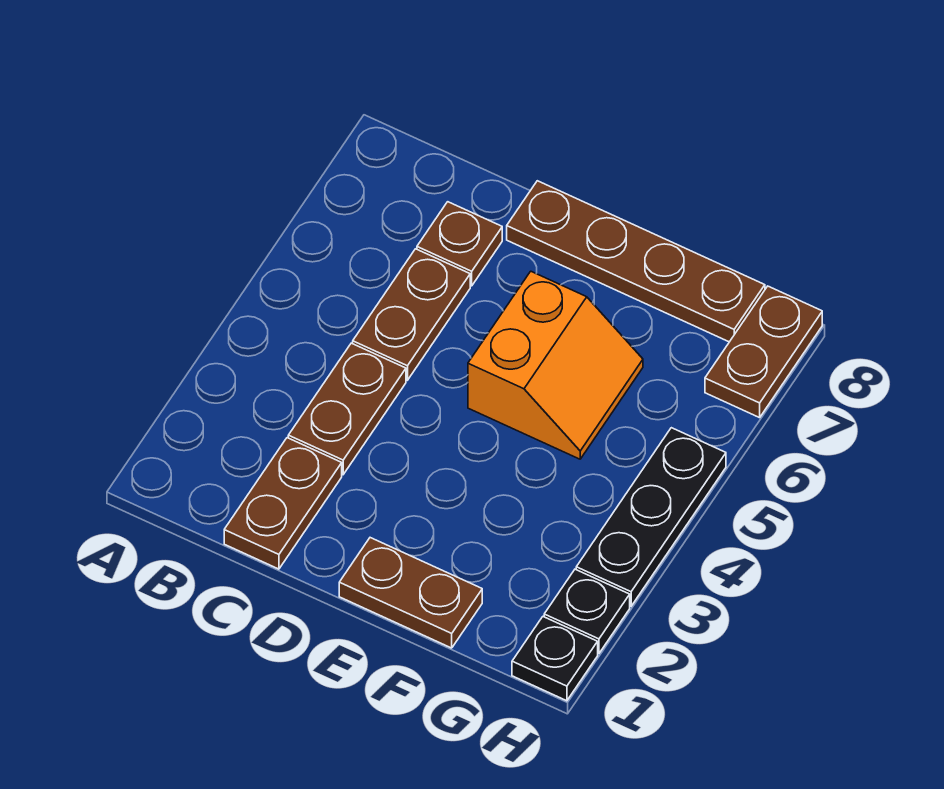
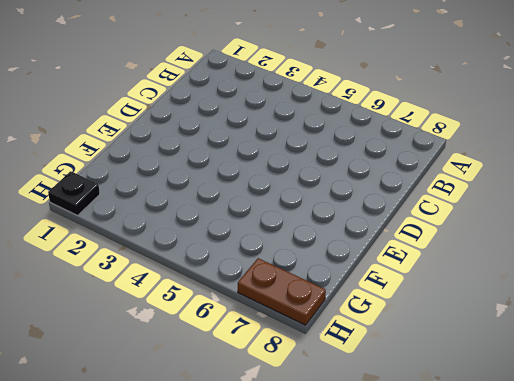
none -> brown plate C1:C2 level 1
none -> brown plate C3:C4 level 1

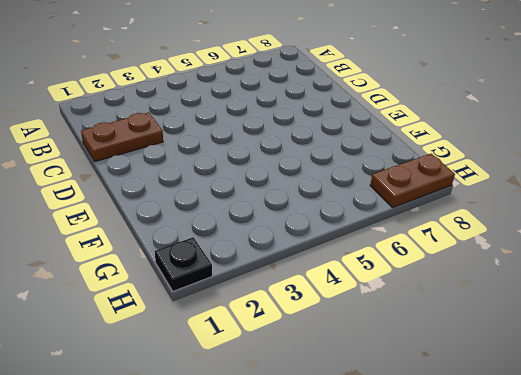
none -> brown plate C3:C4 level 1
none -> brown plate C5:C6 level 1

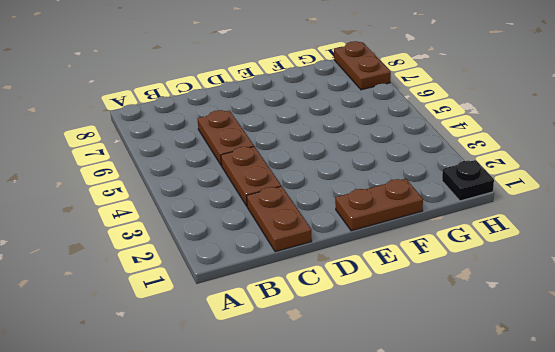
none -> brown plate C7 level 1
none -> brown plate D8:G8 level 1

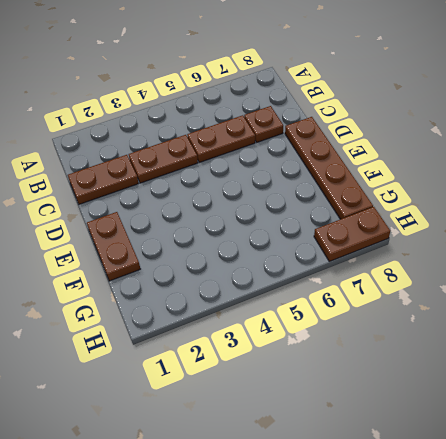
none -> orange slope E5:F6 level 1 top E
none -> black plate H1 level 1

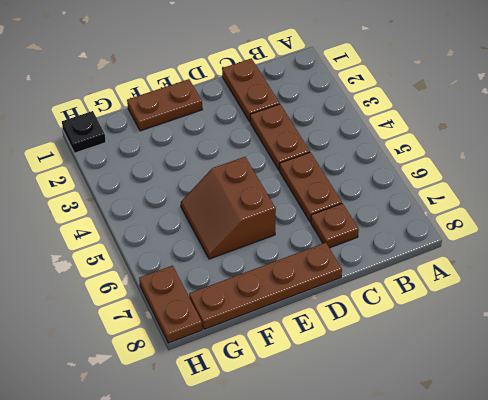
brown slope E5:F6 level 1 top E -> orange slope E5:F6 level 1 top E
none -> black plate H2 level 1
none -> black plate H3:H5 level 1

